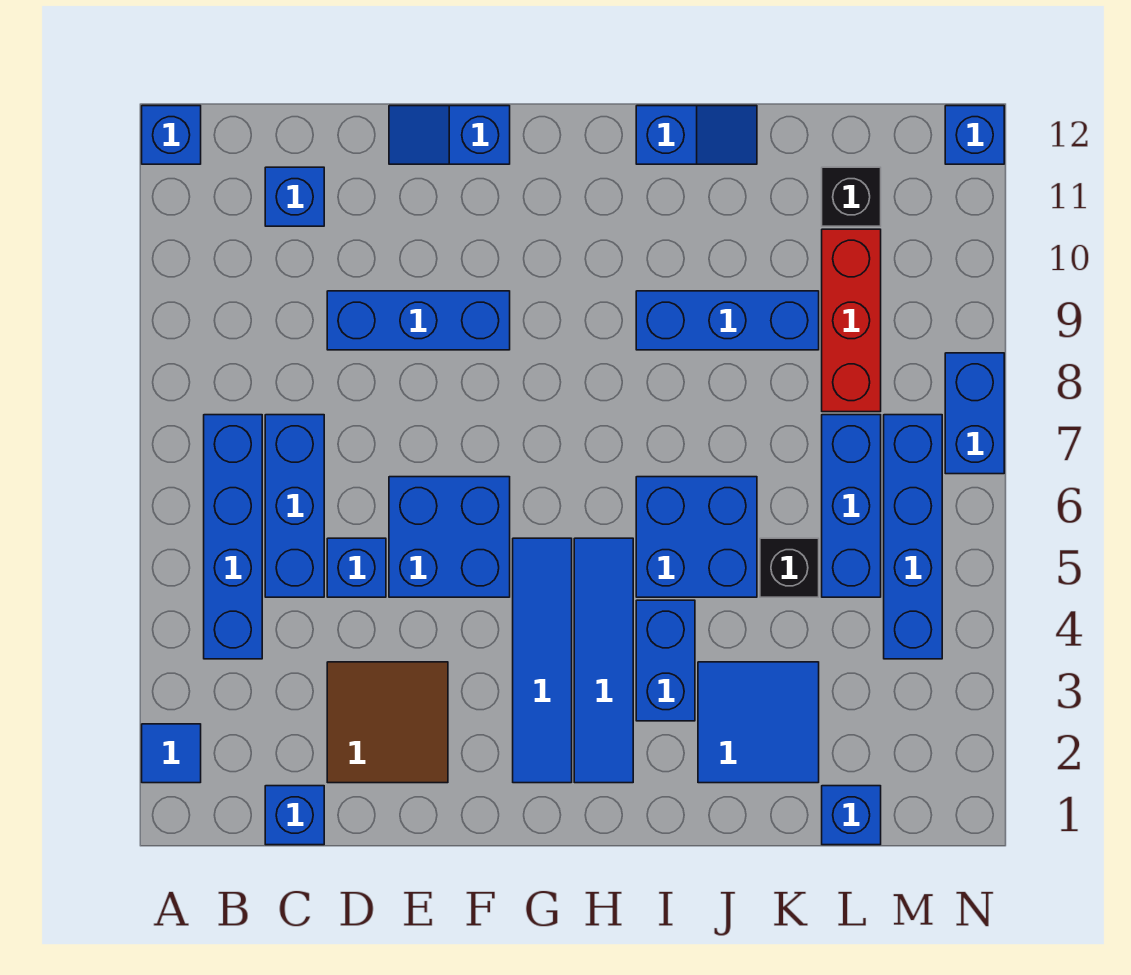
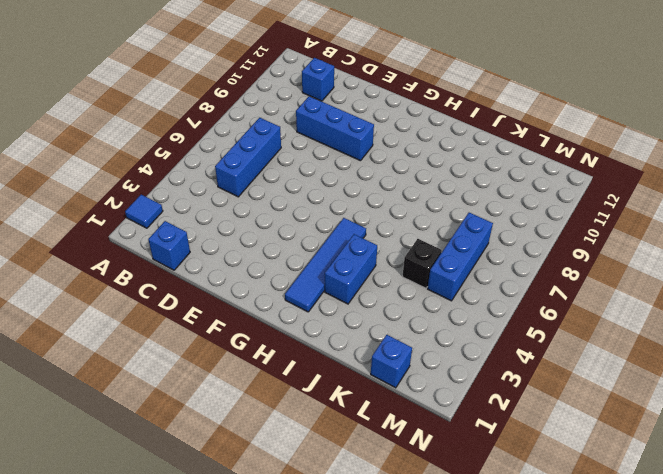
none -> blue brick A12 level 1
none -> blue brick B4:B7 level 1
none -> brown tile D2:E3 level 1

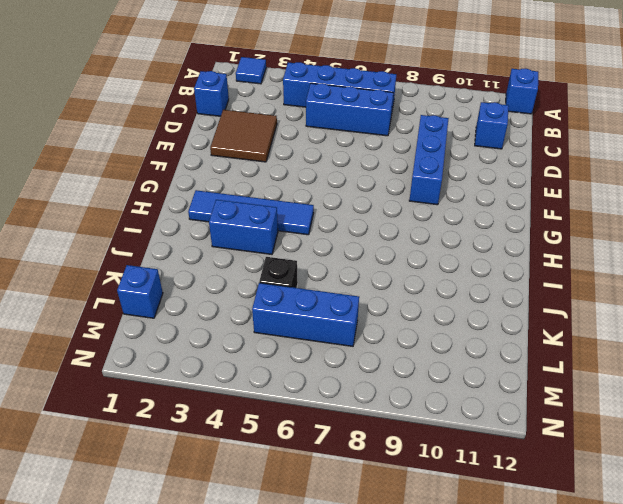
none -> blue brick D5 level 1
none -> blue brick E5:F6 level 1
none -> blue slope E12:F12 level 1 top F

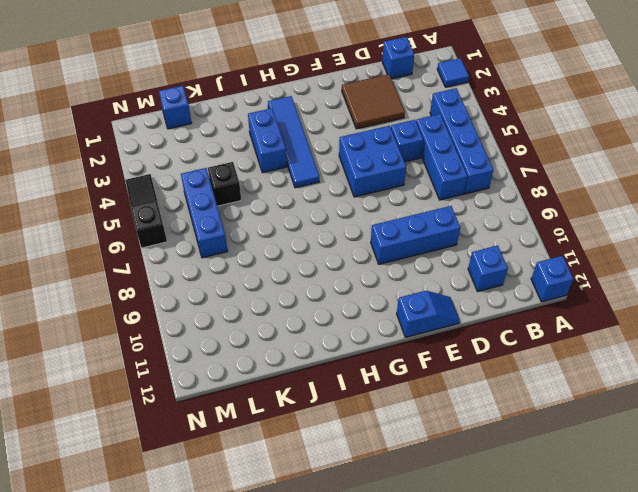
black slope N4:N6 level 1 top 6 -> none
none -> blue tile G2:G5 level 1
none -> blue brick I5:J6 level 1
none -> blue brick I9:K9 level 1

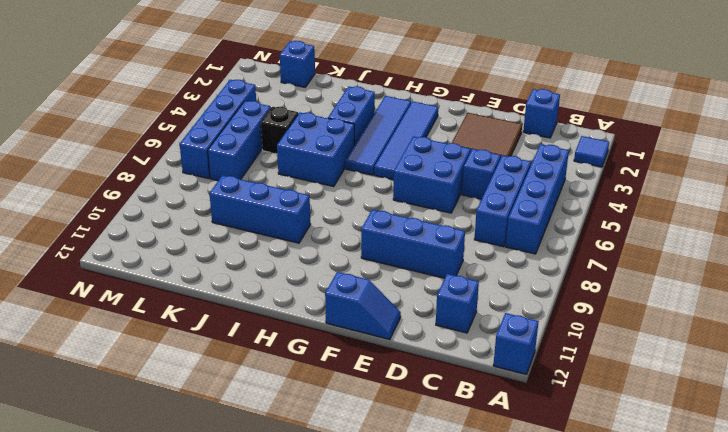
none -> blue slope I12:J12 level 1 top I
none -> blue tile J2:K3 level 1
none -> red brick L8:L10 level 1

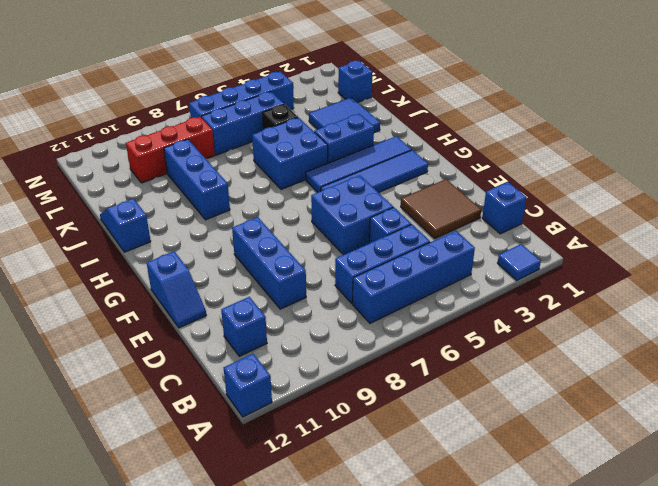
none -> black brick L11 level 1
none -> blue brick N7:N8 level 1
none -> blue brick N12 level 1

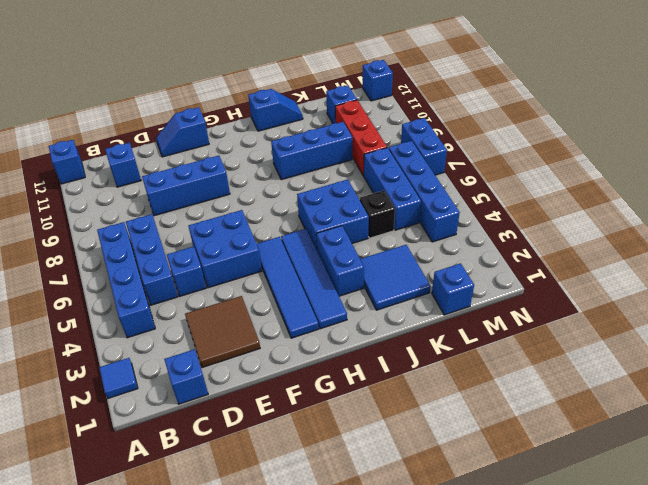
blue brick L11 level 1 -> black brick L11 level 1

